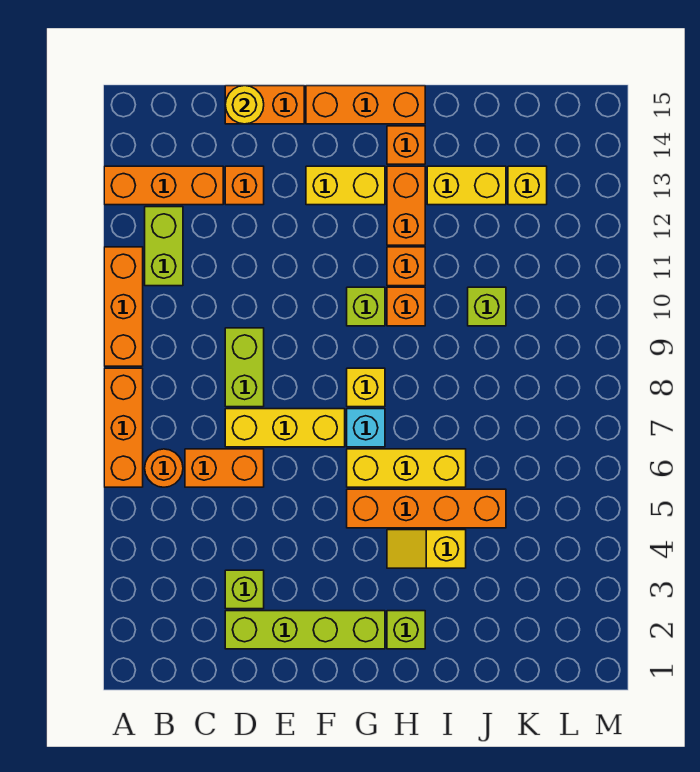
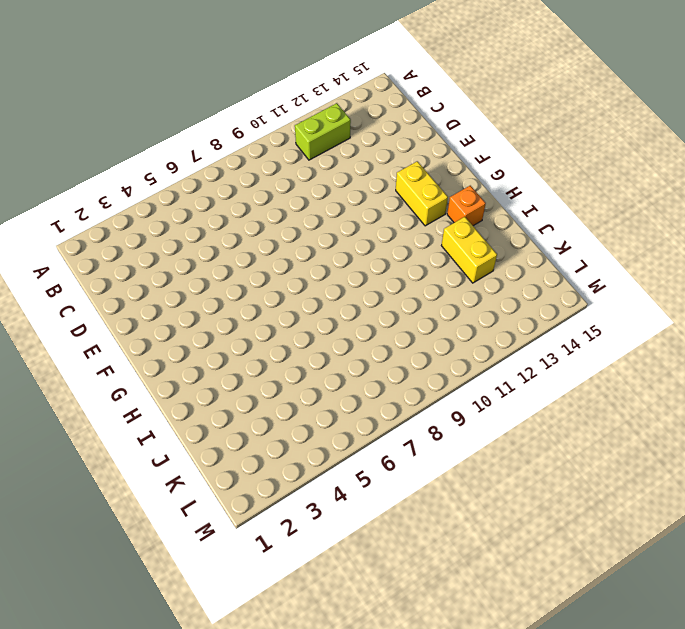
none -> orange brick A6:A8 level 1
none -> orange brick A9:A11 level 1
none -> orange brick A13:C13 level 1

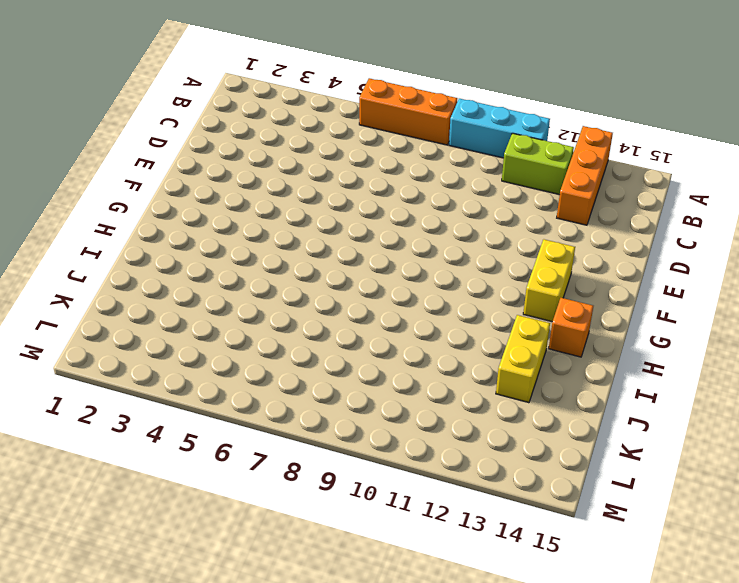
cyan brick A9:A11 level 1 -> orange brick A9:A11 level 1
none -> orange round brick B6 level 1
none -> orange brick C6:D6 level 1
none -> lime brick D2:G2 level 1

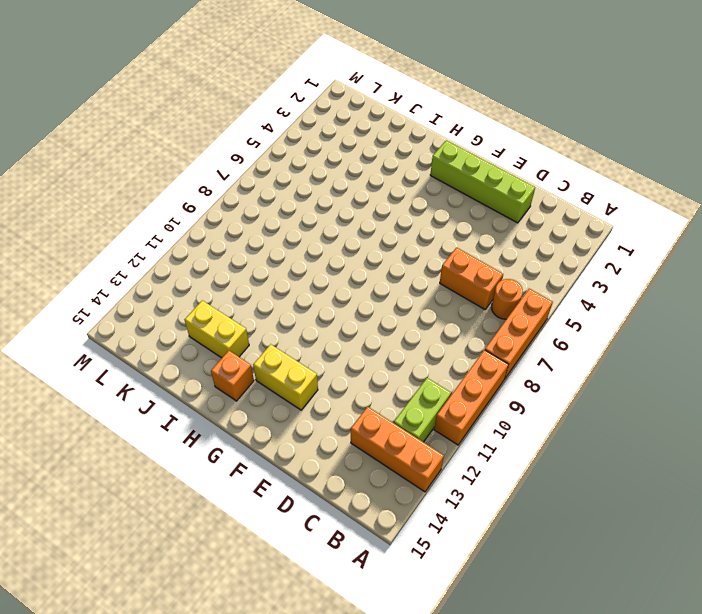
none -> lime brick D3 level 1
none -> yellow brick D7:F7 level 1
none -> lime brick D8:D9 level 1

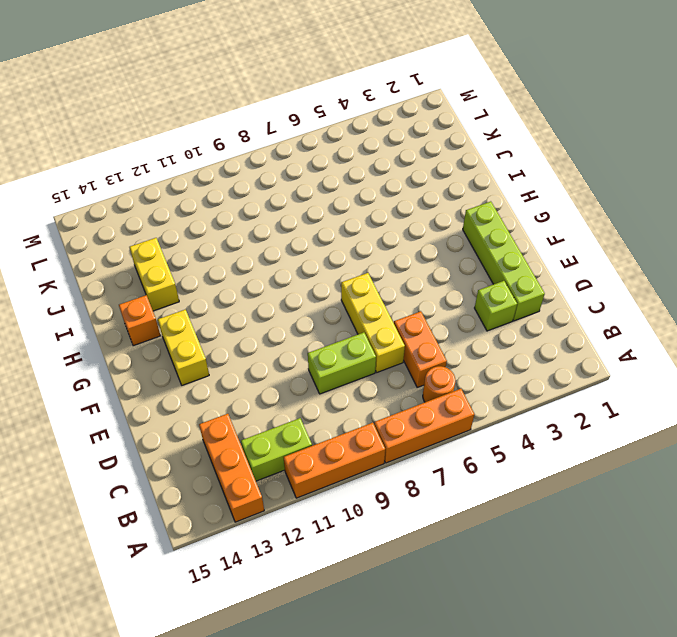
none -> orange brick D13 level 1
none -> orange brick D15:E15 level 1
none -> orange brick F15:H15 level 1

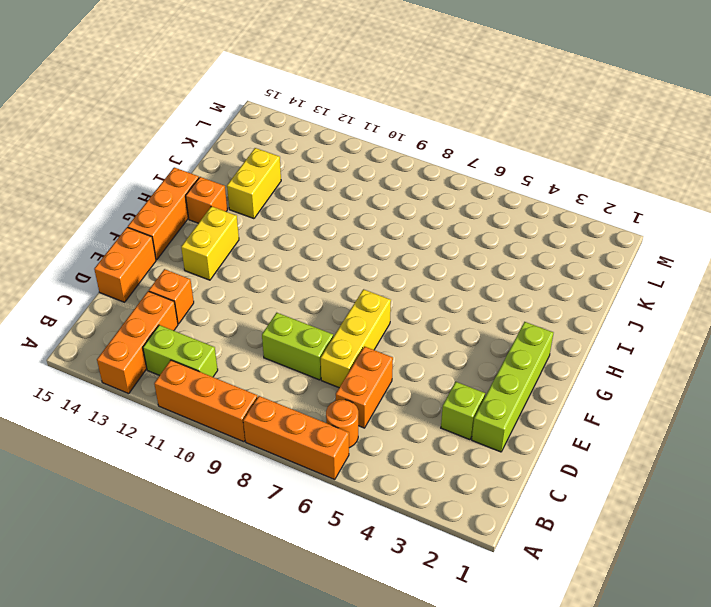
none -> orange brick G5:J5 level 1
none -> yellow brick G6:I6 level 1
none -> cyan brick G7 level 1

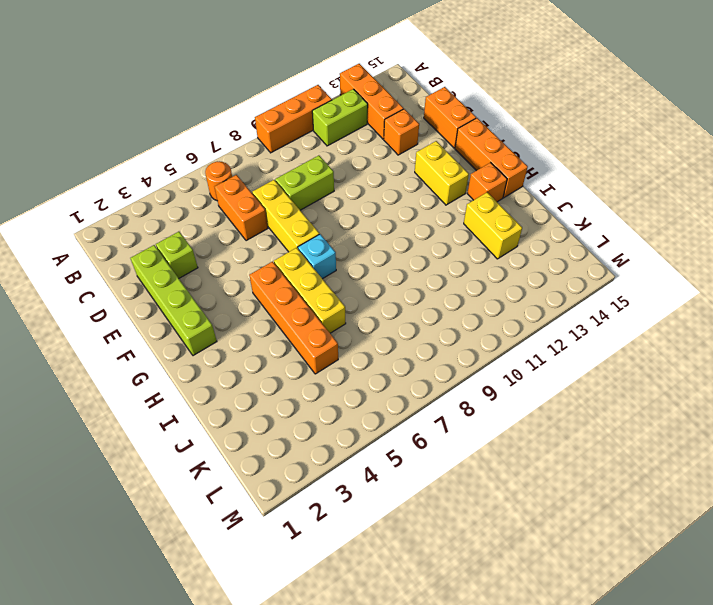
none -> orange brick A6:A8 level 1
none -> yellow brick G8 level 1
none -> lime brick G10 level 1

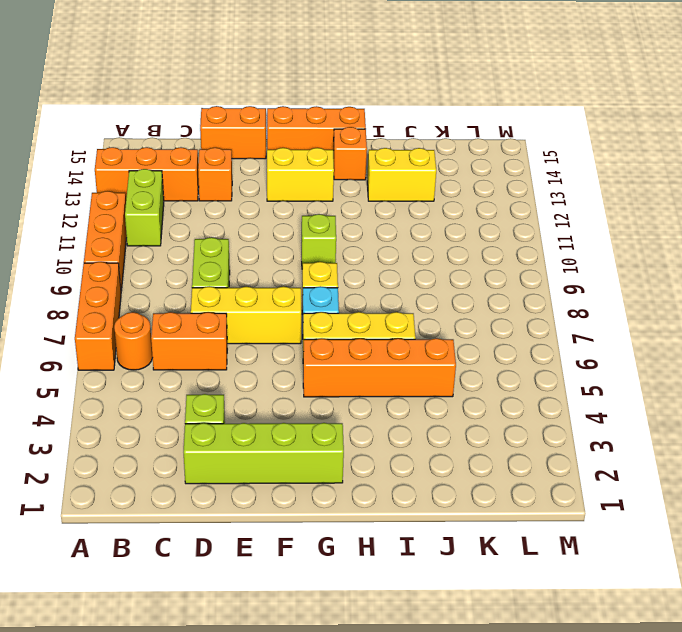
none -> lime brick H2 level 1
none -> yellow slope H4:I4 level 1 top I
none -> orange brick H10 level 1

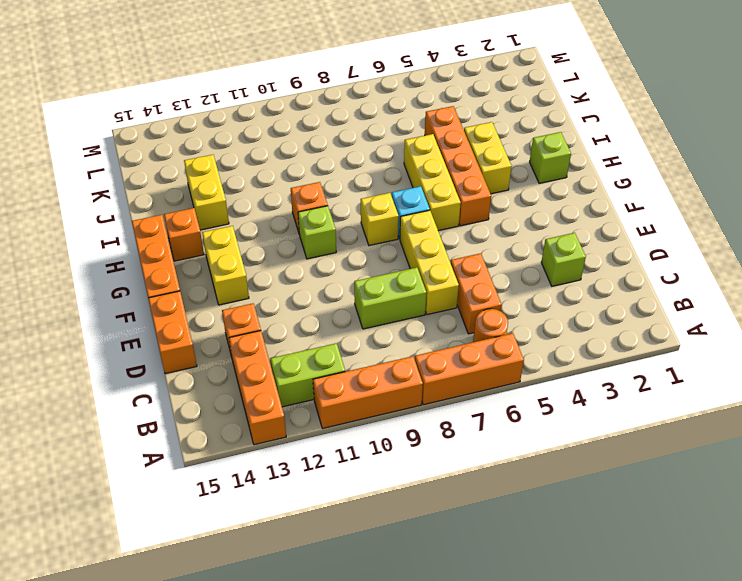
yellow brick H4:I4 level 1 -> yellow slope H4:I4 level 1 top I
none -> lime brick D2:G2 level 1
none -> orange brick H11 level 1
none -> orange brick H12:H13 level 1

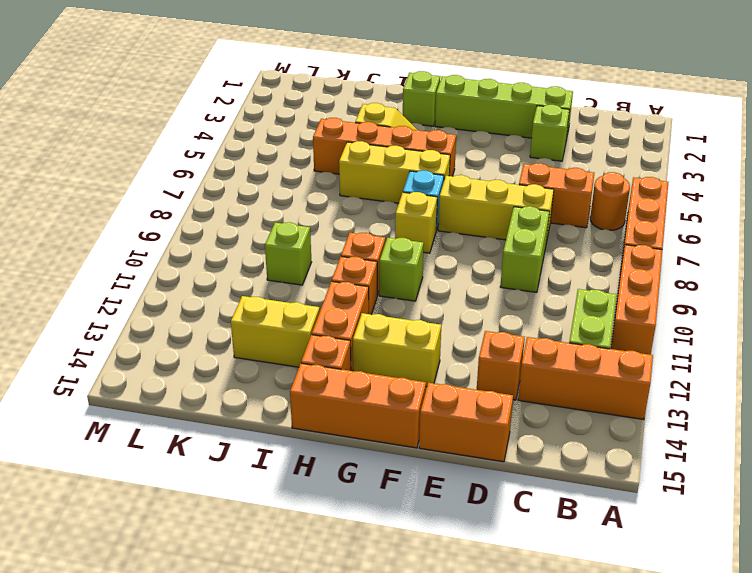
none -> yellow brick K13 level 1
none -> yellow round brick D15 level 2

